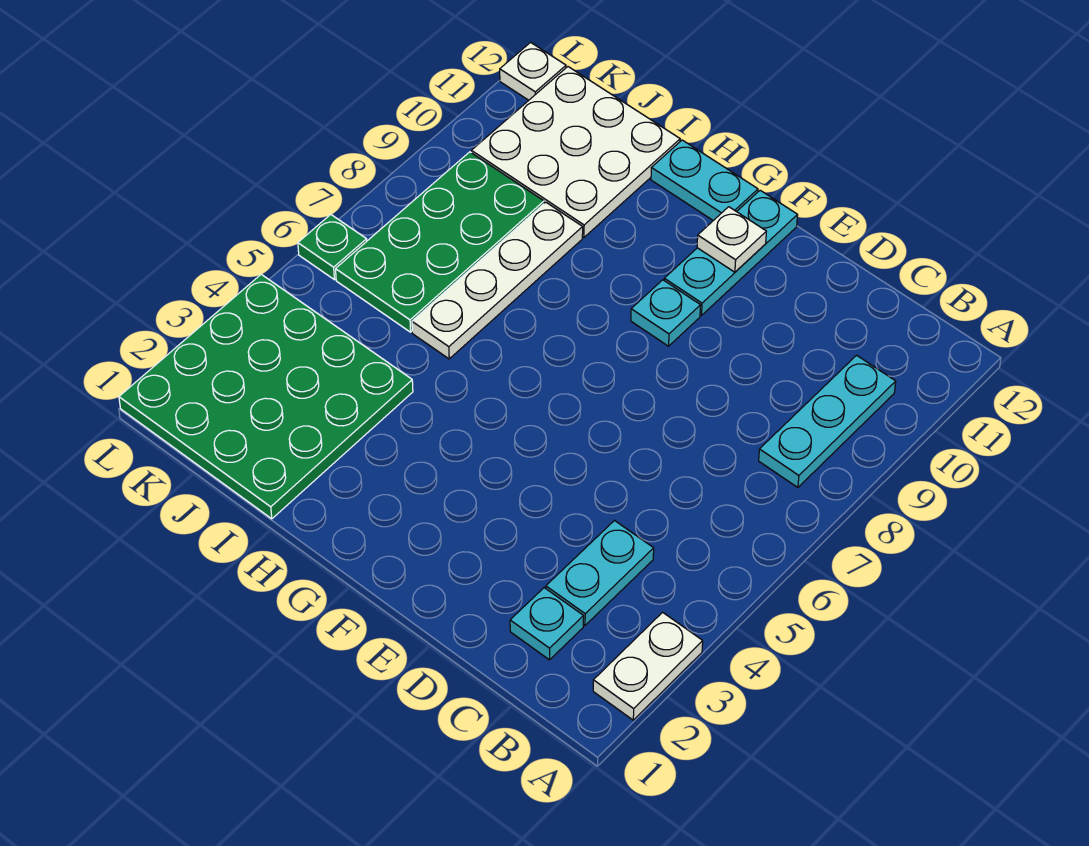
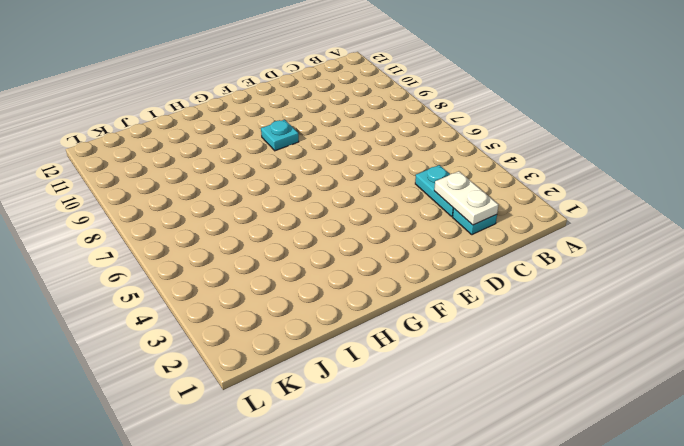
white plate C2:C3 level 2 -> white plate A2:A3 level 1
none -> cyan plate B8:B10 level 1
none -> cyan plate F10:F12 level 1
none -> cyan plate G12:H12 level 1

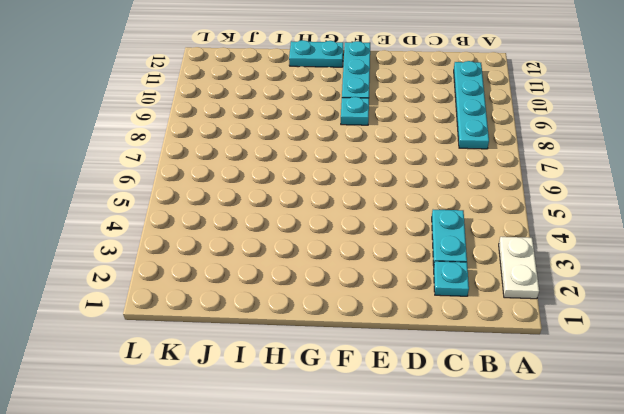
cyan plate B8:B11 level 1 -> cyan plate B8:B10 level 1
none -> green plate I1:L4 level 1
none -> white plate I6:I9 level 1
none -> white plate I10:K12 level 1

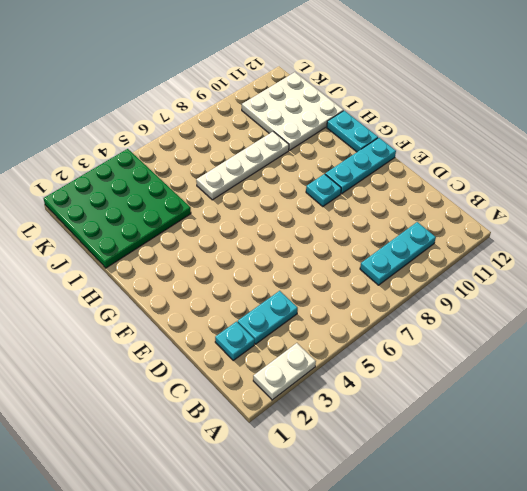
none -> green plate J6:K9 level 1
none -> green plate L6 level 1
none -> white plate L12 level 1

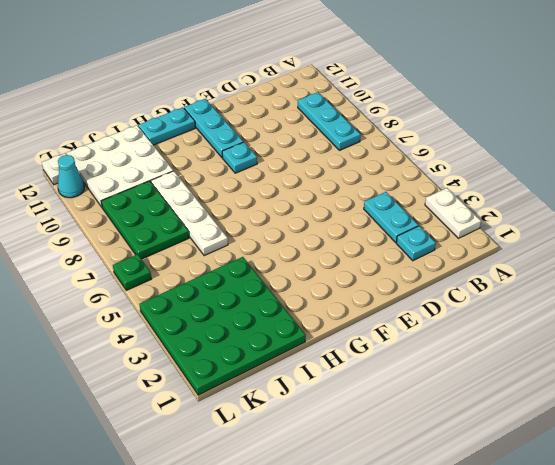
green plate J7:K9 level 1 -> green plate J6:K9 level 1
cyan cone L11 level 1 -> none
none -> white plate F11 level 2

